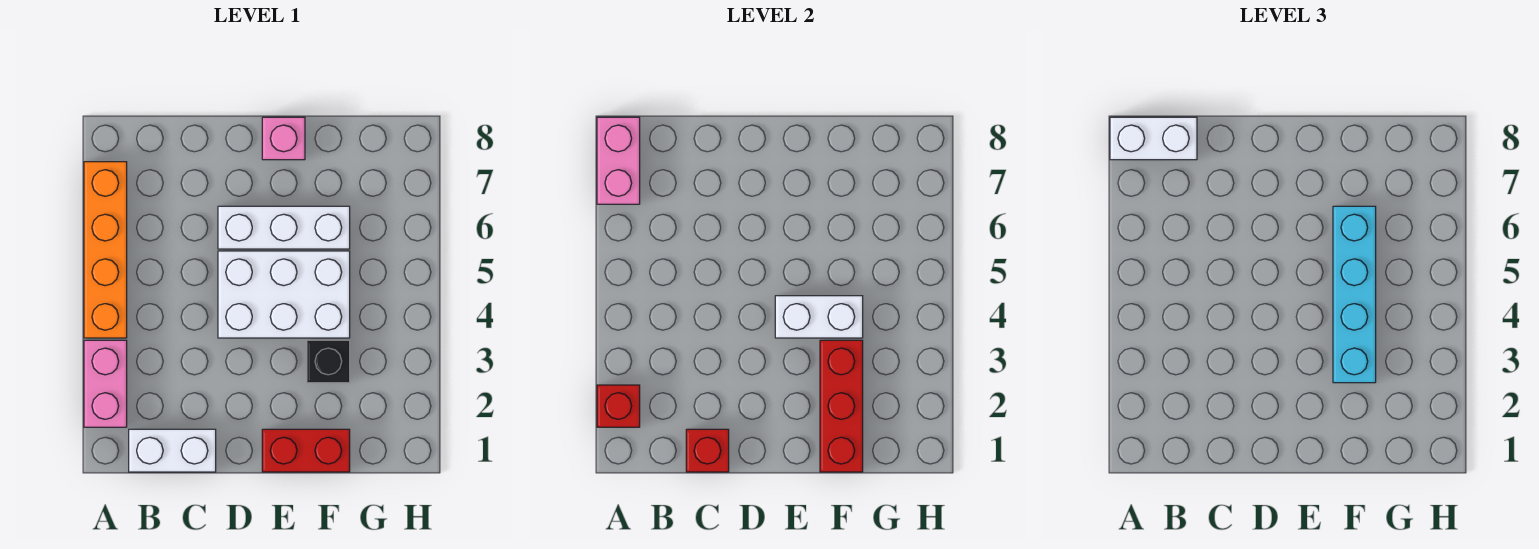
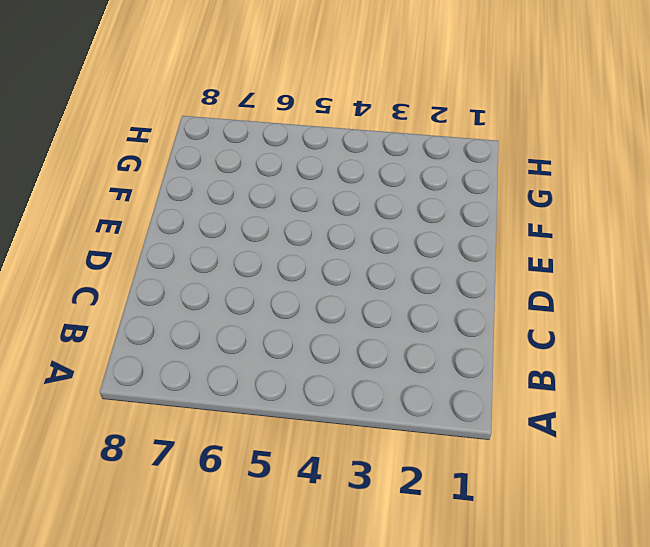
none -> pink brick A2:A3 level 1
none -> orange brick A4:A7 level 1
none -> white brick B1:C1 level 1

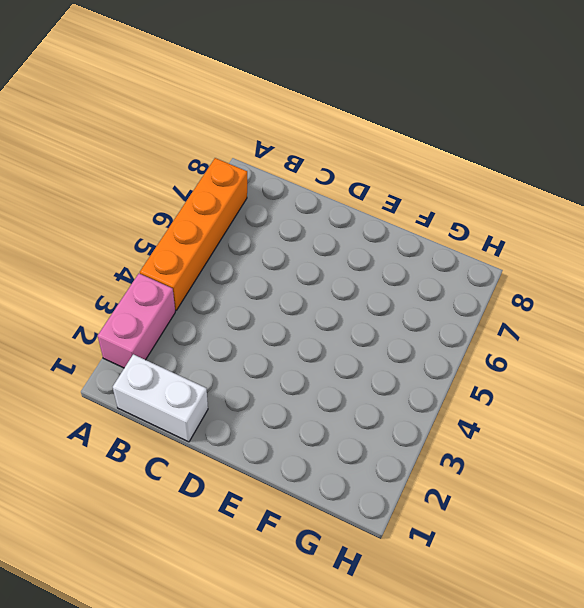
none -> white brick D4:F5 level 1
none -> white brick D6:F6 level 1
none -> red brick E1:F1 level 1

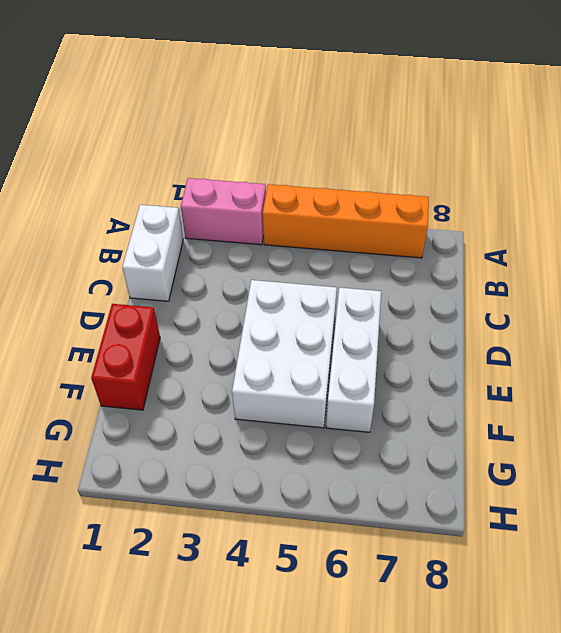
none -> pink brick E8 level 1
none -> black brick F3 level 1
none -> red brick A2 level 2

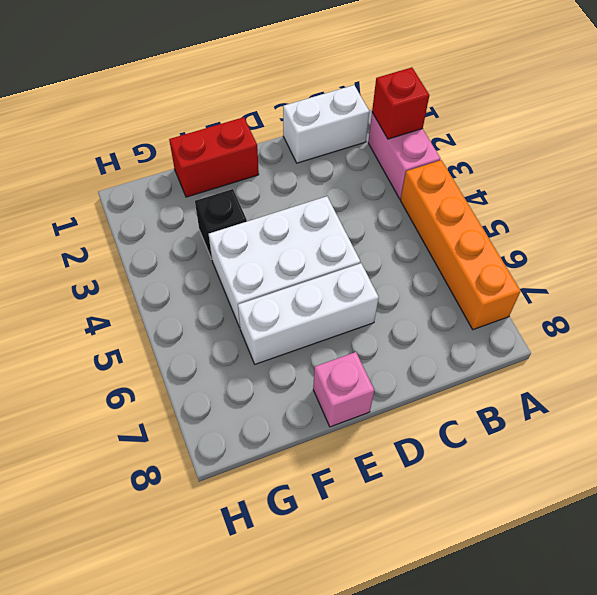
none -> pink brick A7:A8 level 2
none -> red brick C1 level 2
none -> white brick E4:F4 level 2

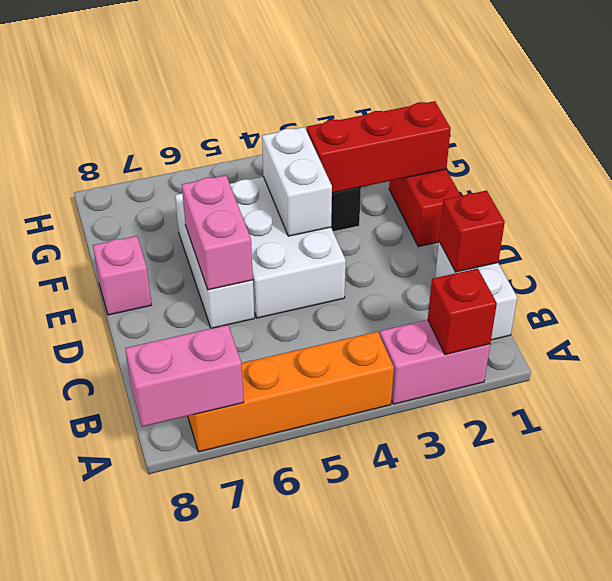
pink brick D6:E6 level 2 -> none
none -> white brick A8:B8 level 3
none -> cyan brick F3:F6 level 3

